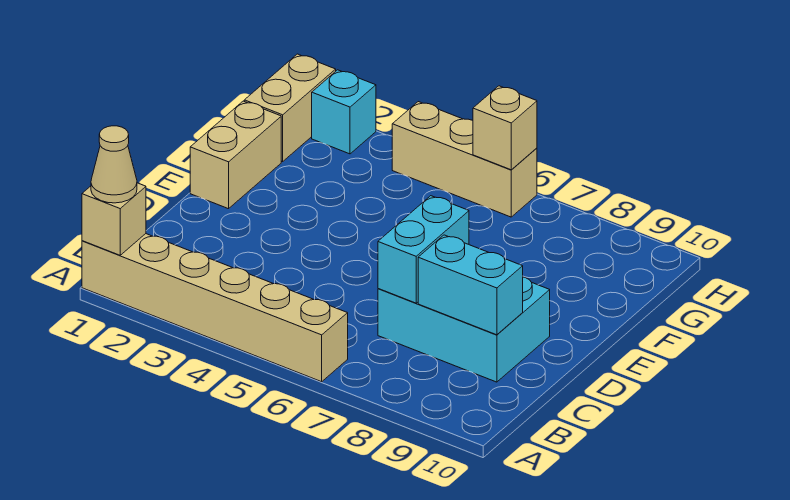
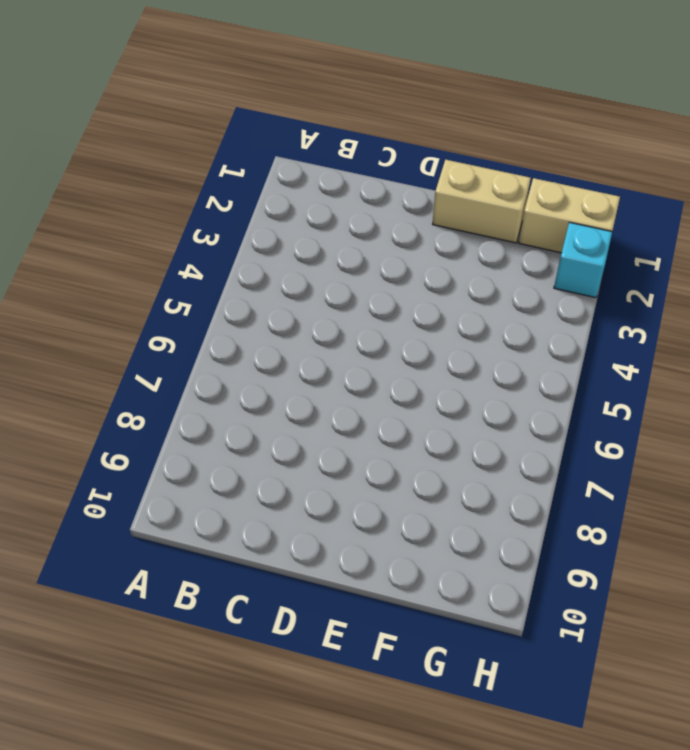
none -> tan brick A1:A6 level 1
none -> cyan brick C7:D9 level 1

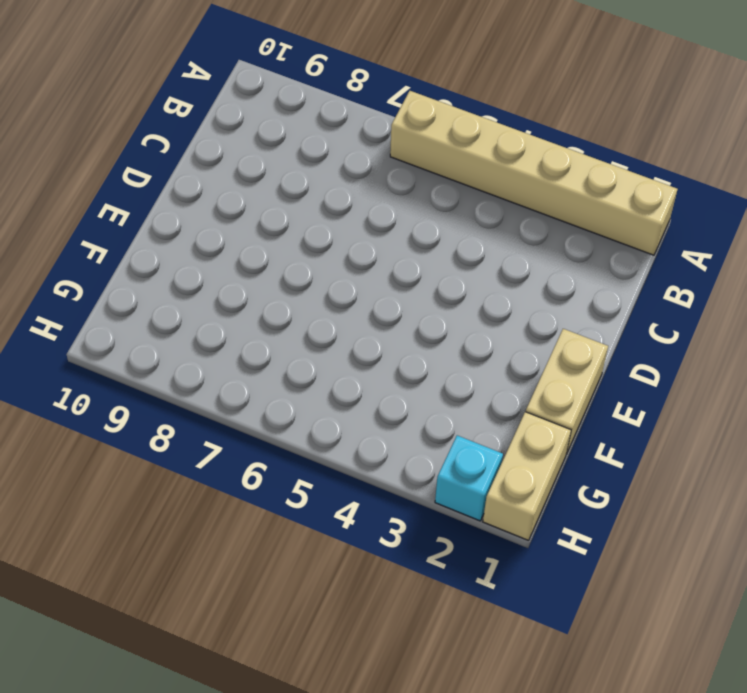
none -> cyan brick C7:D9 level 1
none -> tan brick H4:H6 level 1

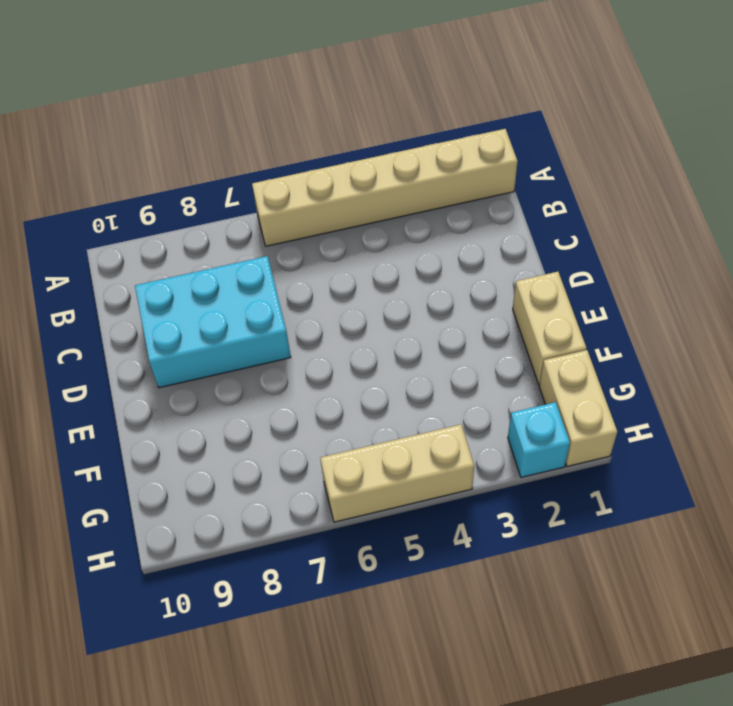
none -> tan brick A1 level 2
none -> cyan brick C7:D7 level 2

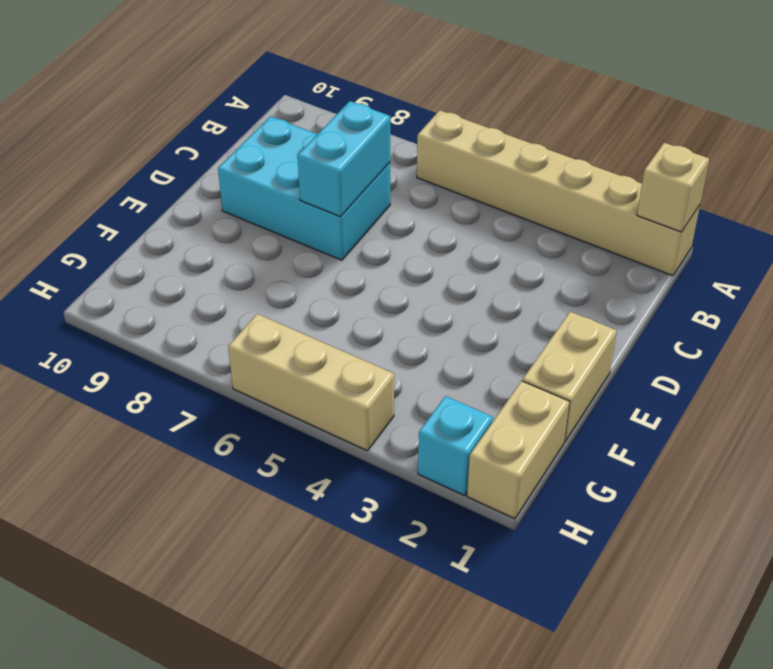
none -> cyan brick C8:C9 level 2
none -> tan brick H6 level 2

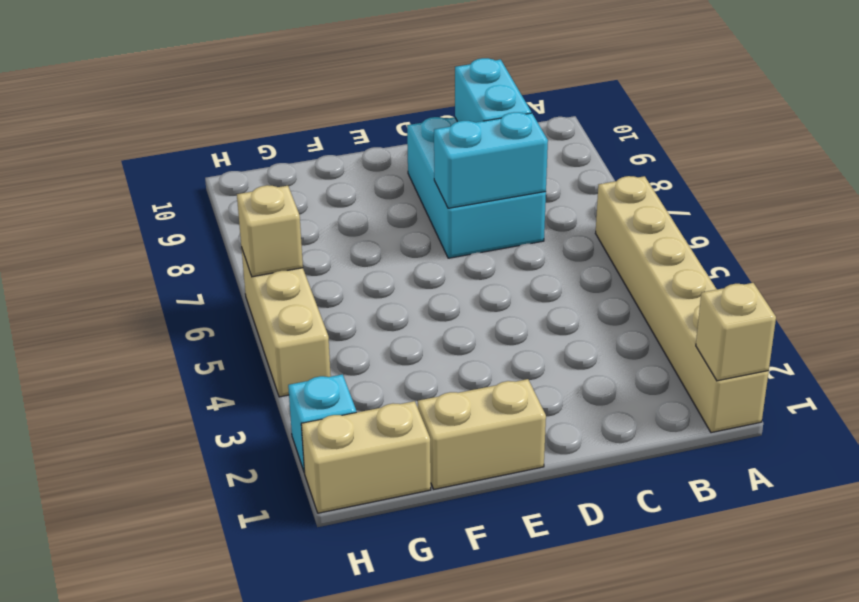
none -> tan cone A1 level 3

